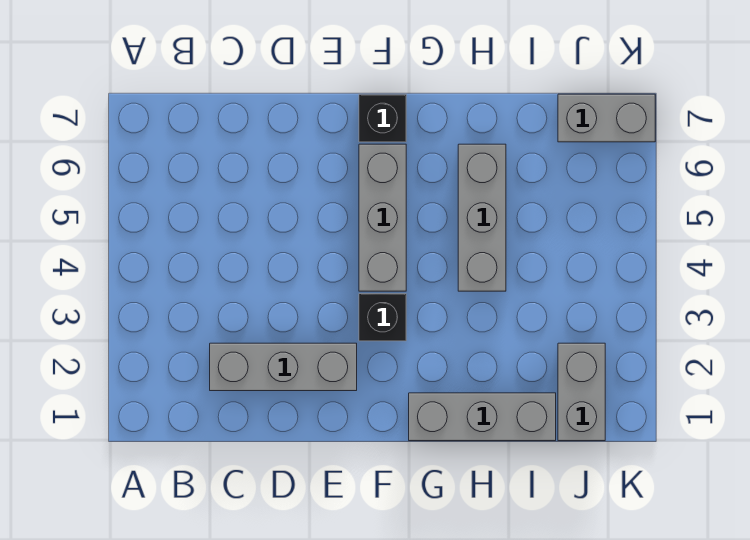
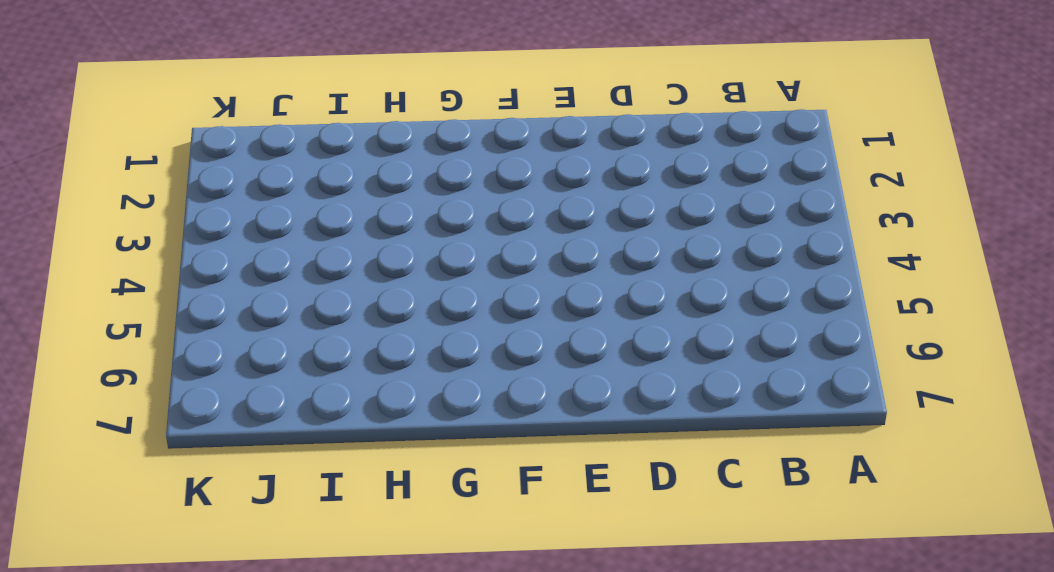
none -> grey brick C2:E2 level 1
none -> black brick F3 level 1

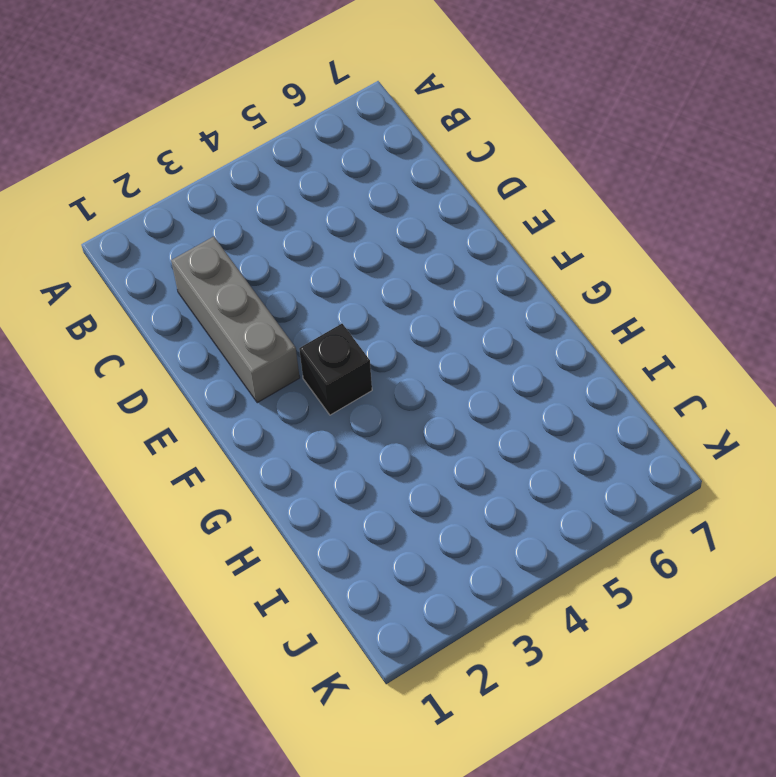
none -> grey brick F4:F6 level 1
none -> black brick F7 level 1

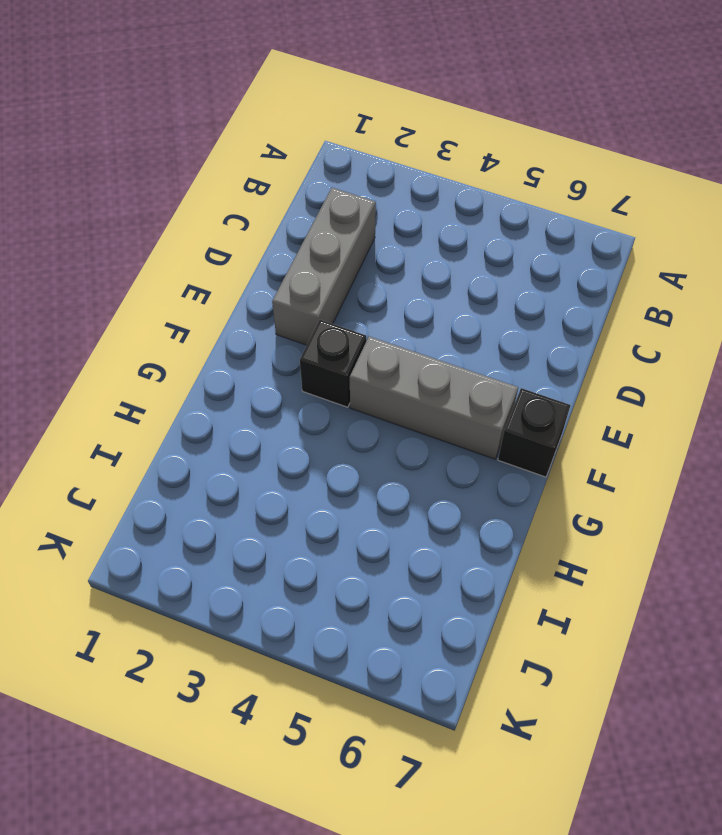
none -> grey brick G1:I1 level 1
none -> grey brick H4:H6 level 1

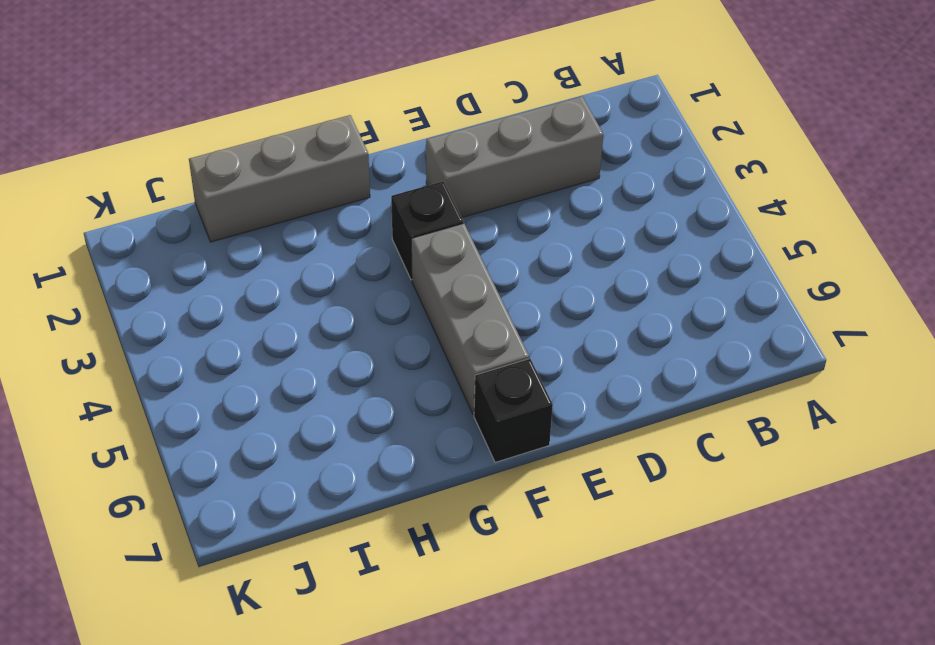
none -> grey brick H4:H6 level 1
none -> grey brick J1:J2 level 1

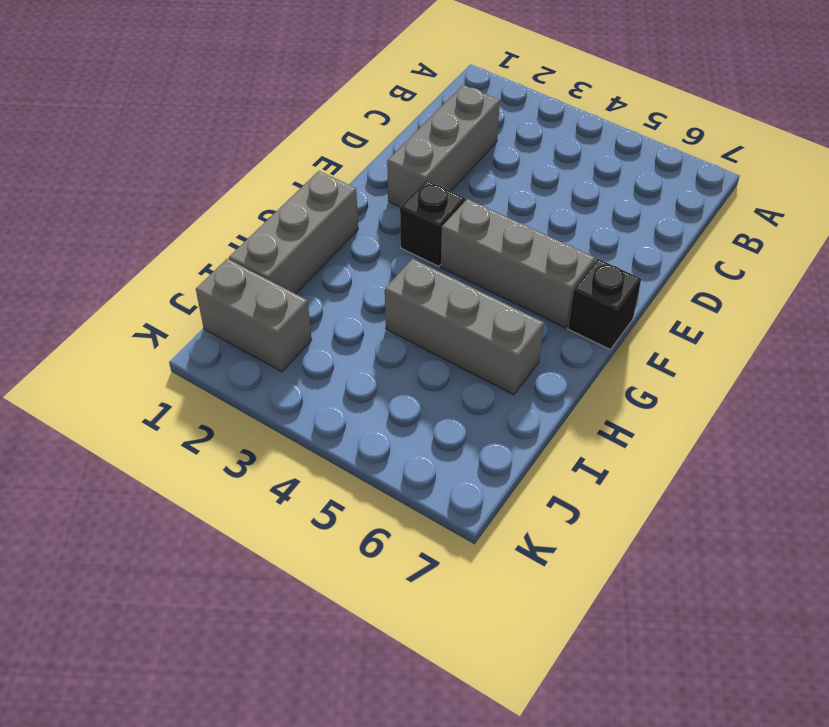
none -> grey brick J7:K7 level 1

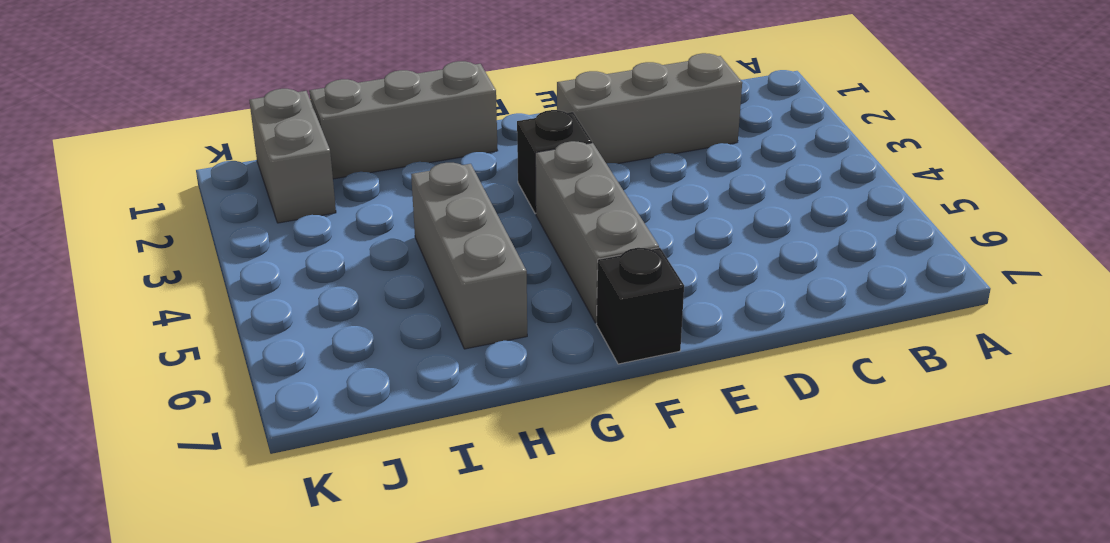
none -> grey brick J7:K7 level 1

